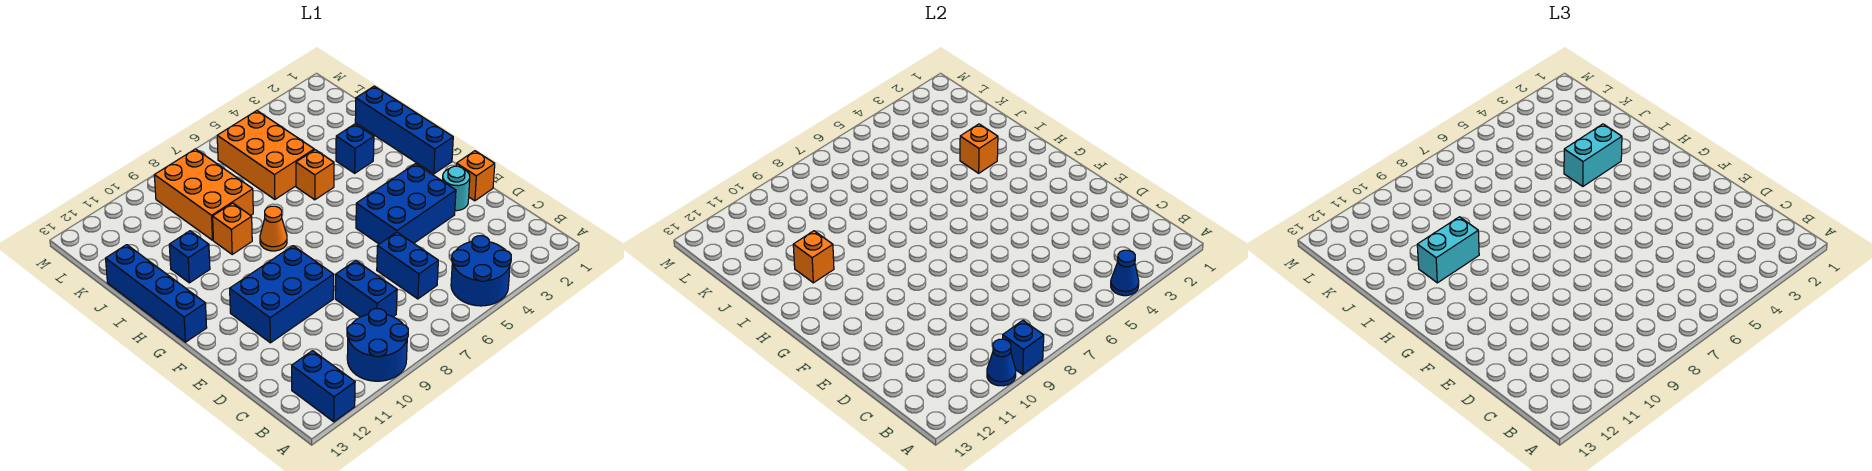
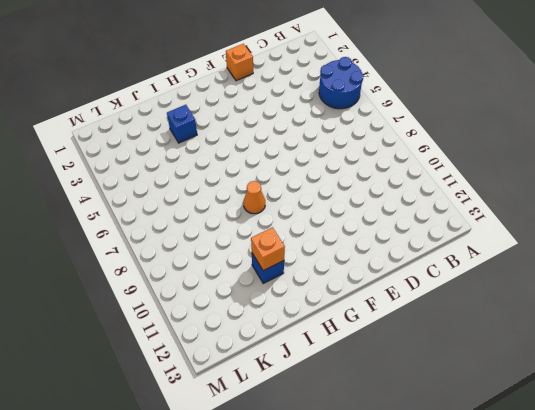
none -> blue round brick A9:B10 level 1
none -> blue brick A12:B12 level 1
none -> blue brick C6:D6 level 1

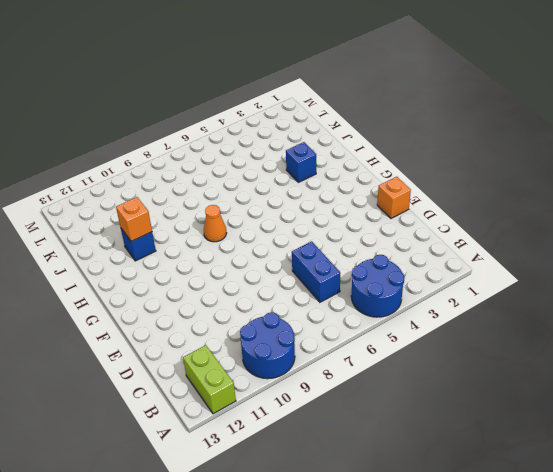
lime brick A12:B12 level 1 -> blue brick A12:B12 level 1
none -> blue brick C8:D8 level 1
none -> cyan round brick E2 level 1
none -> blue brick E3:F5 level 1

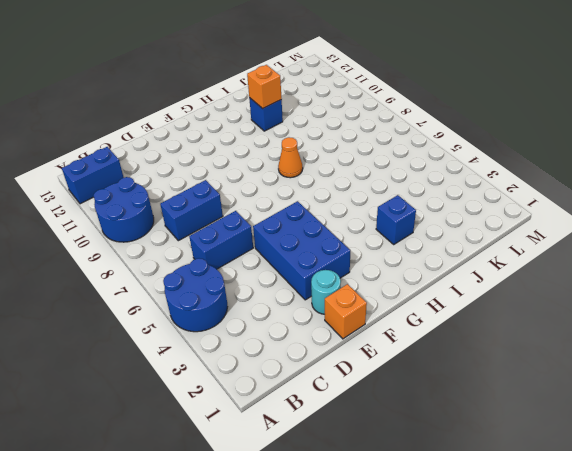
none -> blue brick E9:F11 level 1
none -> blue brick G1:J1 level 1
none -> blue brick G13:J13 level 1

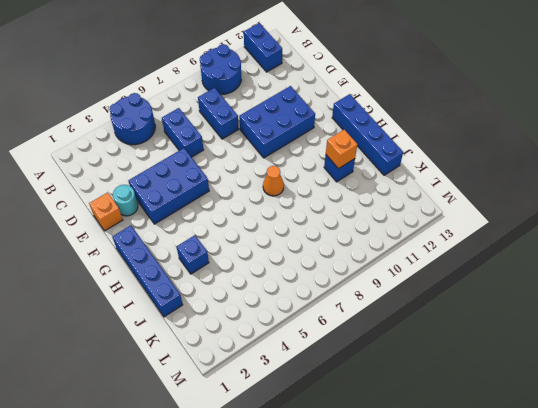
none -> orange brick I5 level 1
none -> orange brick I9 level 1
none -> orange brick J5:L6 level 1

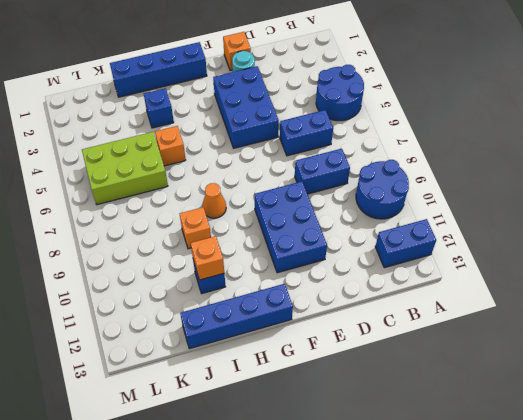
lime brick J5:L6 level 1 -> orange brick J5:L6 level 1
none -> orange brick J8:L9 level 1
none -> blue cone A4 level 2
none -> blue brick A9 level 2

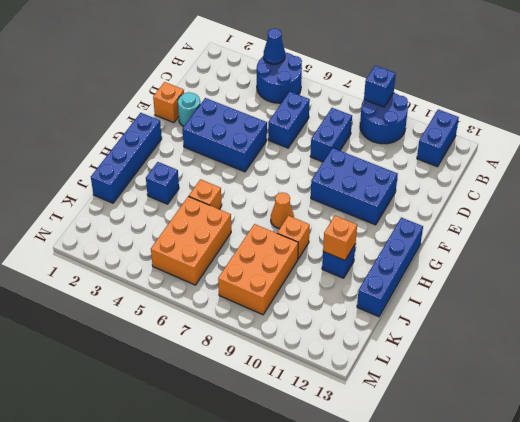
none -> blue cone A10 level 2
none -> orange brick I3 level 2
none -> cyan brick I3:I4 level 3

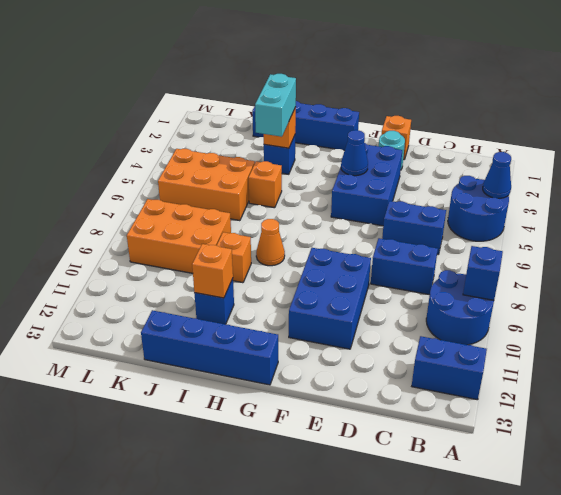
blue cone F4 level 2 -> blue cone A10 level 2
none -> cyan brick I10:I11 level 3

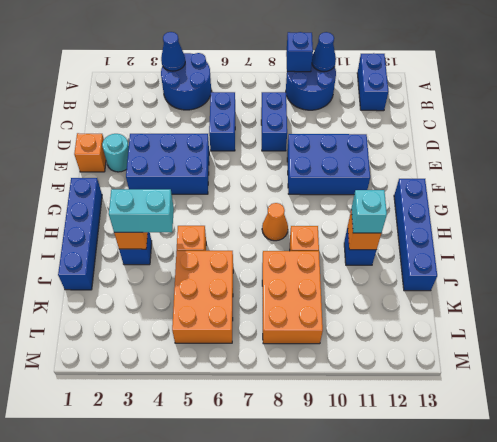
cyan brick I11 level 3 -> cyan brick I10:I11 level 3

